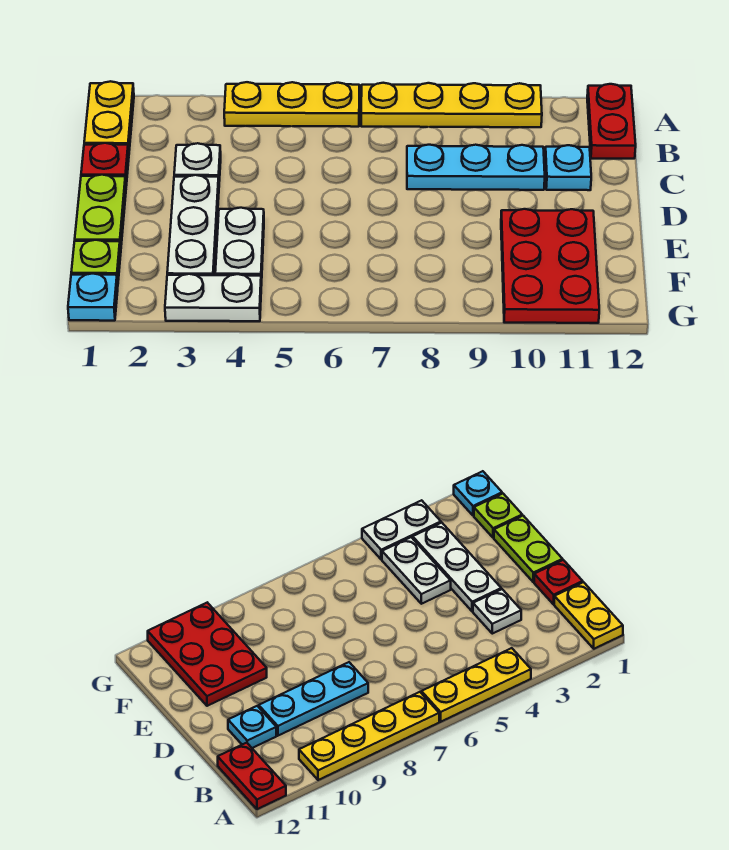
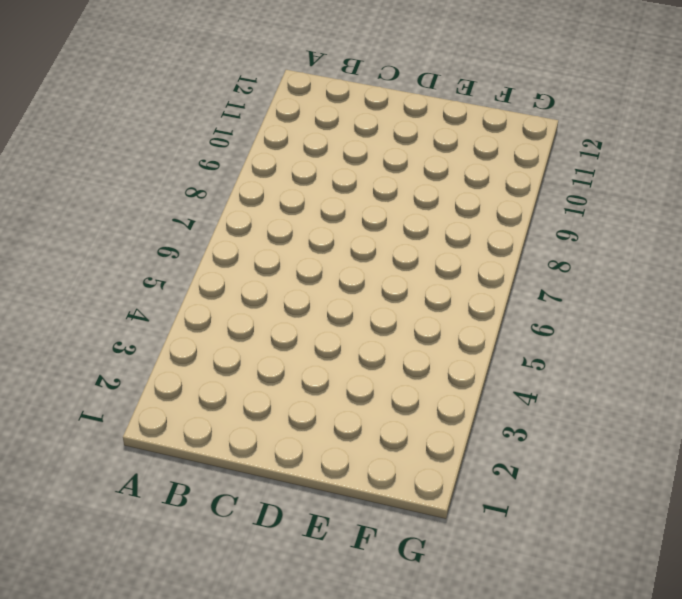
none -> yellow plate A1:B1 level 1
none -> yellow plate A4:A6 level 1
none -> yellow plate A7:A10 level 1

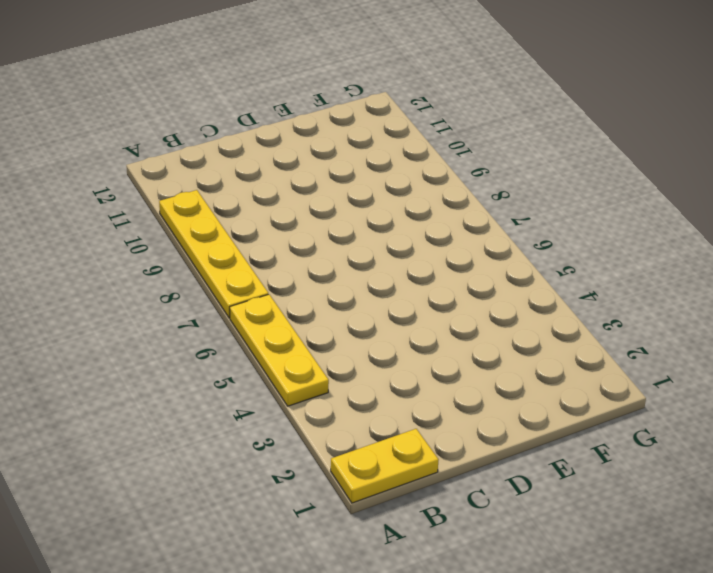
none -> red plate A12:B12 level 1
none -> red plate C1 level 1
none -> white plate C3 level 1

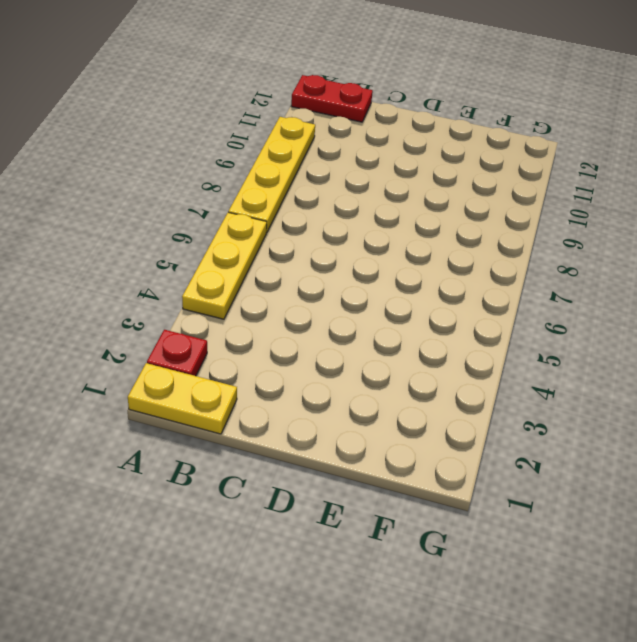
red plate A2 level 1 -> red plate C1 level 1
none -> white plate C3 level 1
none -> cyan plate C8:C10 level 1
none -> cyan plate C11 level 1

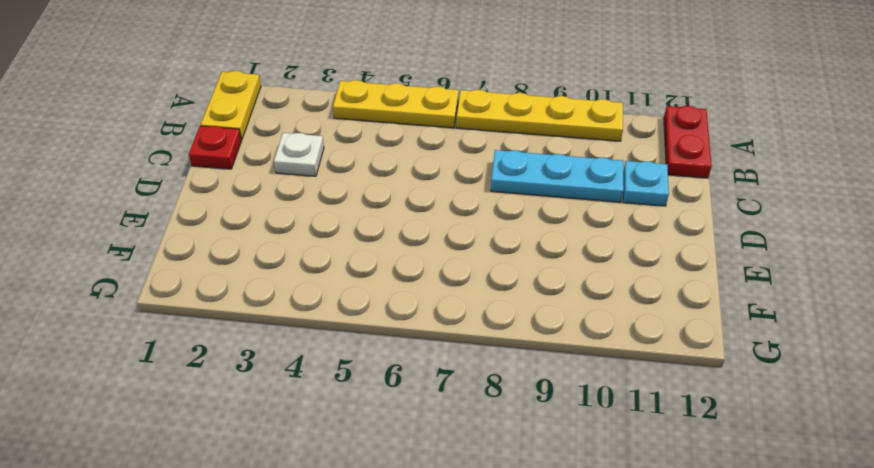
none -> lime plate D1:E1 level 1
none -> white plate D3:F3 level 1
none -> white plate E4:F4 level 1

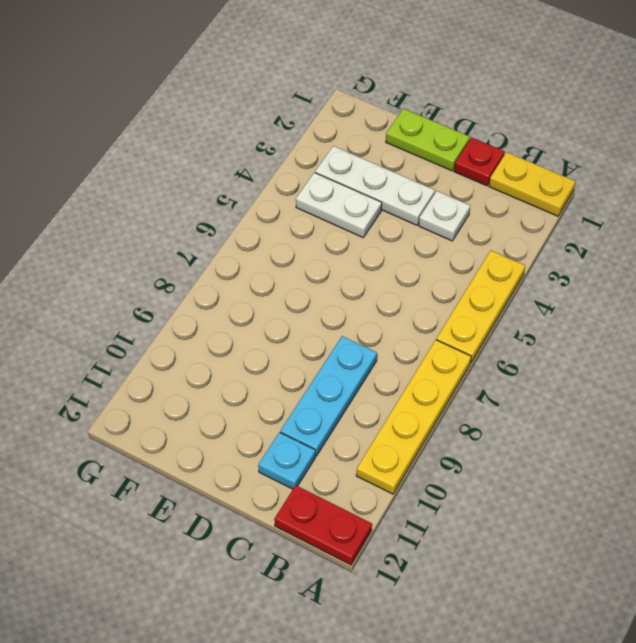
none -> red plate E10:G11 level 1
none -> lime plate F1 level 1
none -> cyan plate G1 level 1

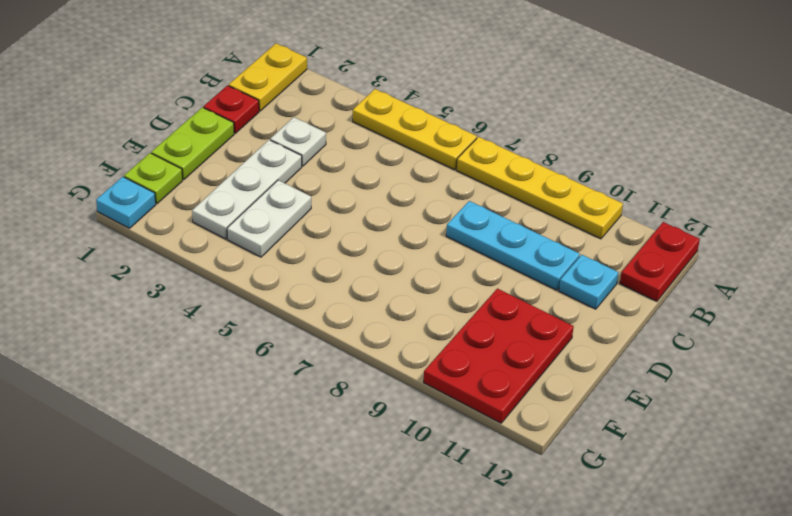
none -> white plate G3:G4 level 1

